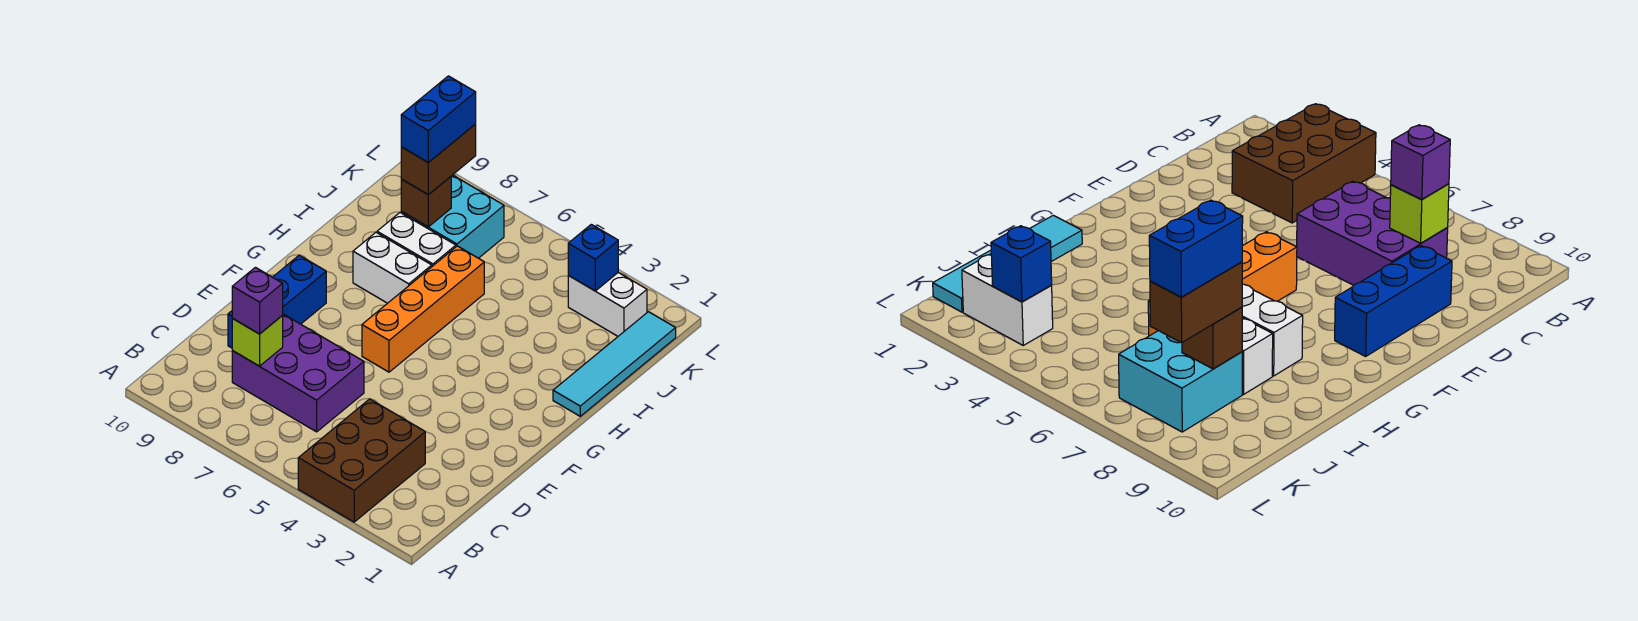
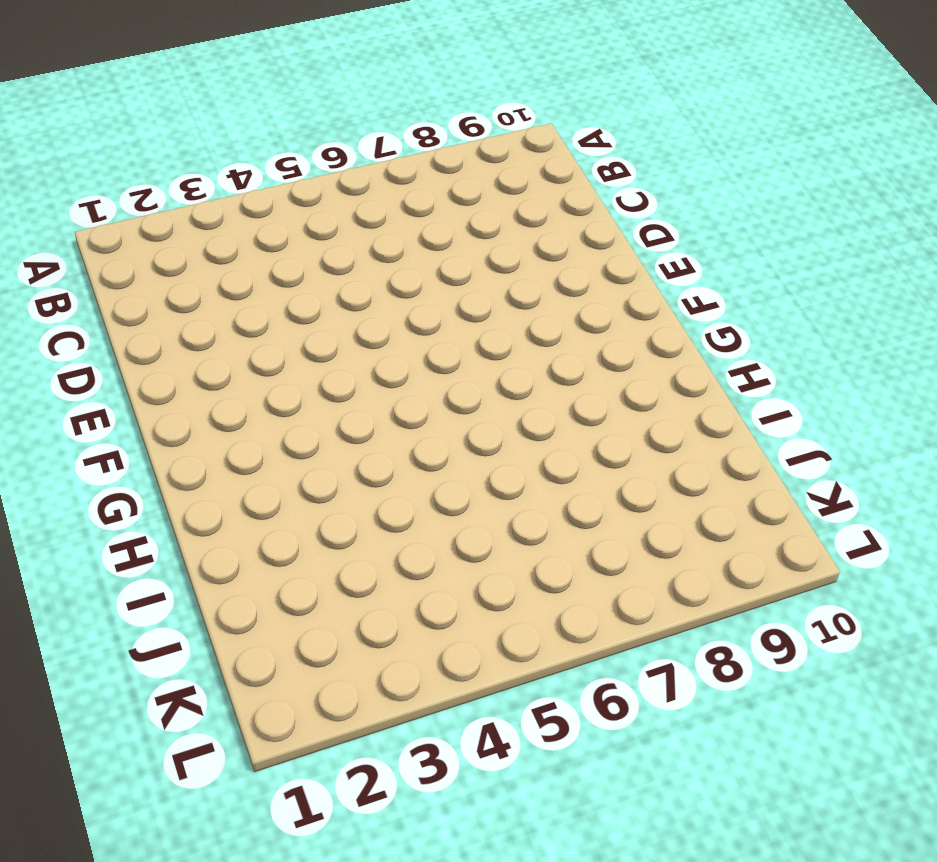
none -> brown brick A3:C4 level 1
none -> purple brick C6:D8 level 1
none -> blue brick D9:F9 level 1

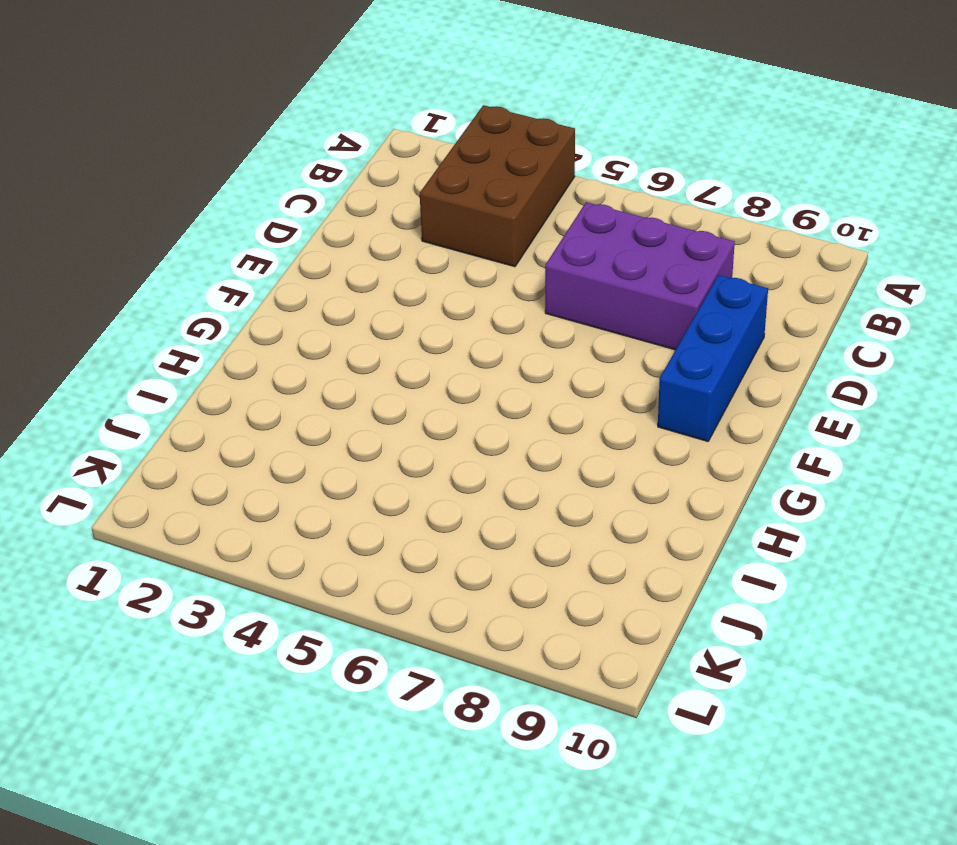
none -> orange brick F6:I6 level 1
none -> cyan tile H1:K1 level 1
none -> white brick H7:H8 level 1

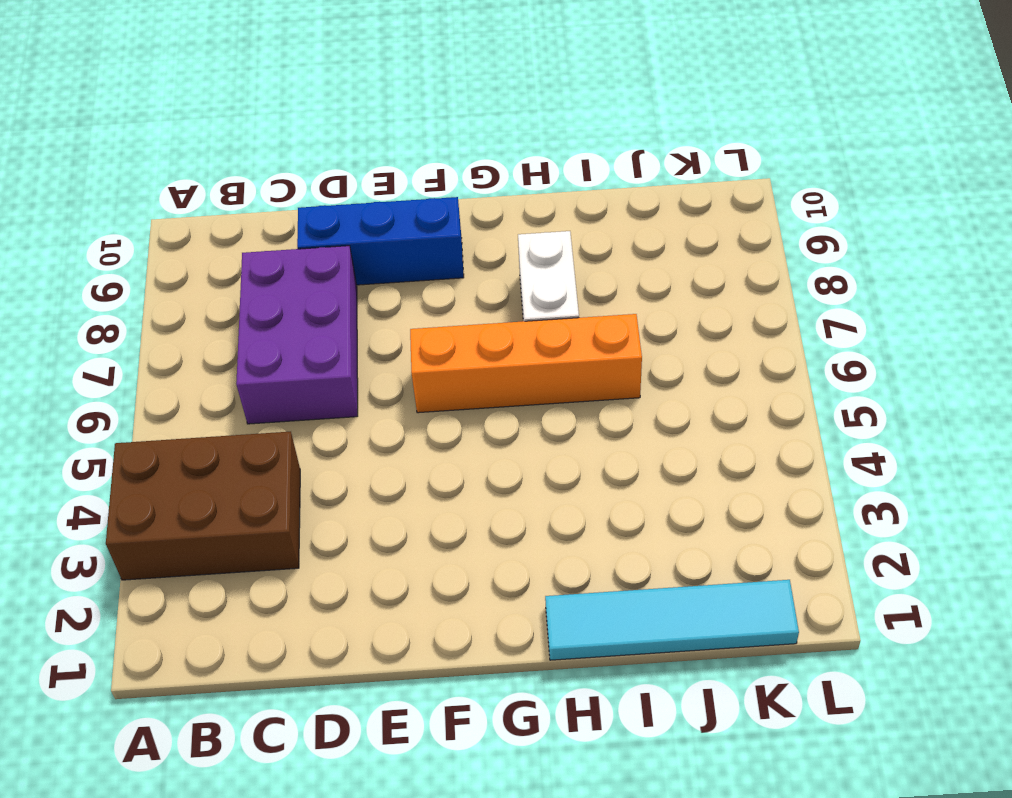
none -> white brick I7:I8 level 1
none -> cyan brick J7:K8 level 1
none -> white brick K2:K3 level 1

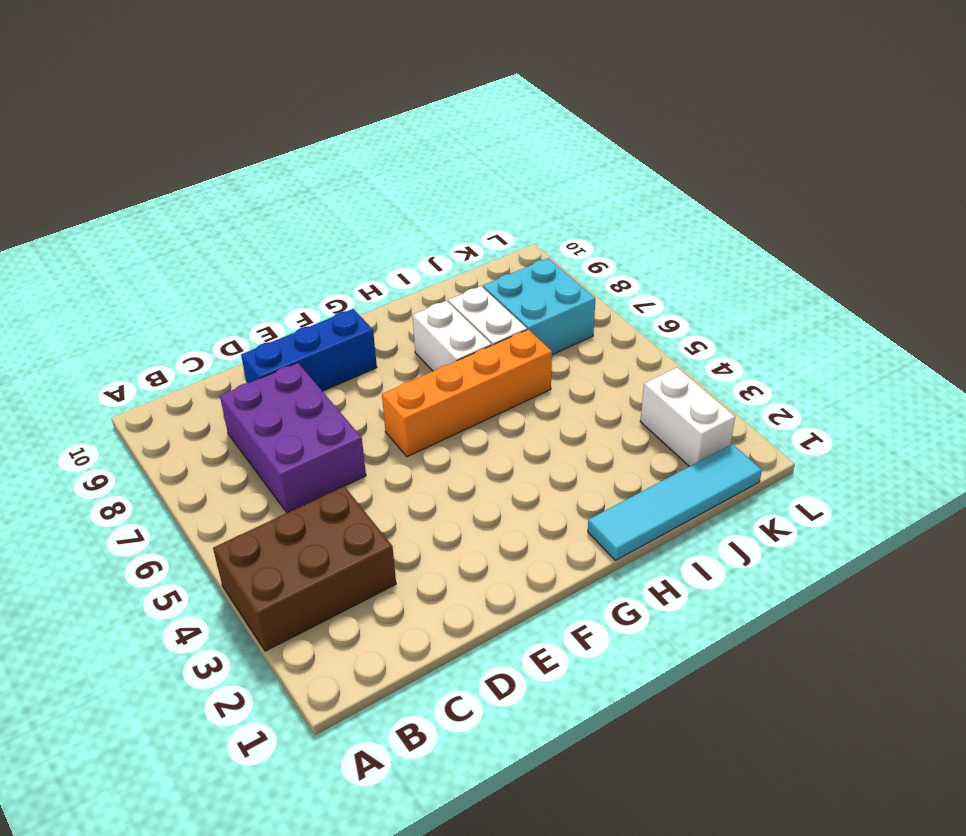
none -> lime brick C8 level 2
none -> brown brick J8 level 2
none -> blue brick K3 level 2

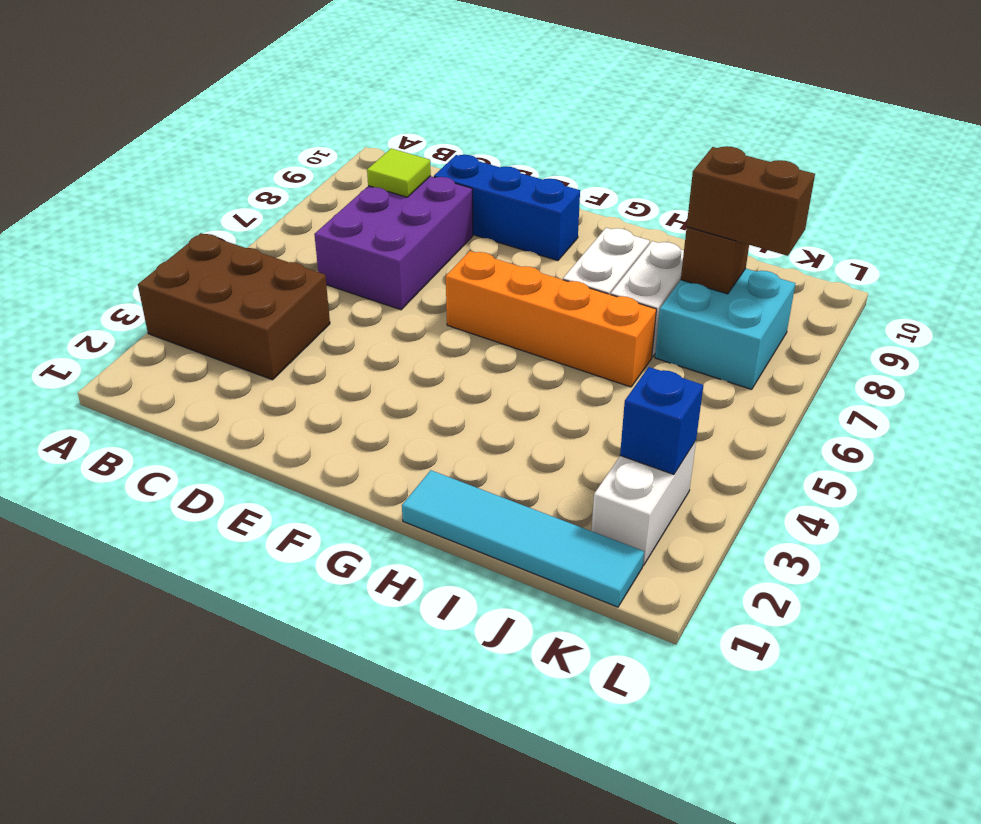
lime tile C8 level 2 -> lime brick C8 level 2
none -> purple brick C8 level 3
none -> blue brick J8:K8 level 4

